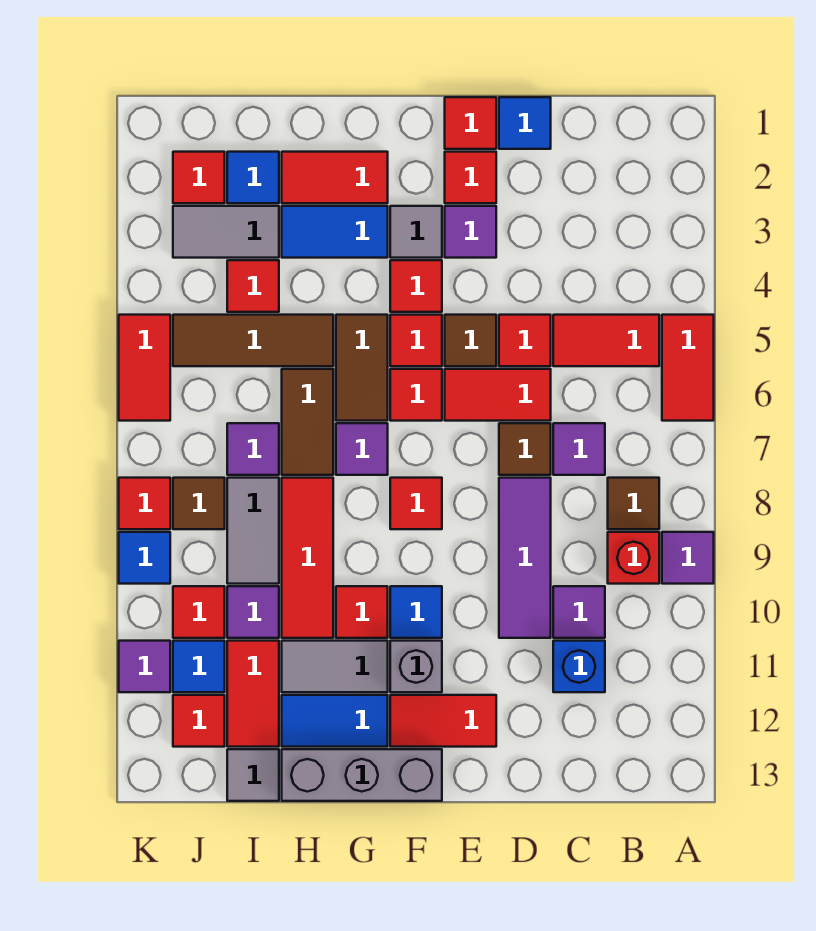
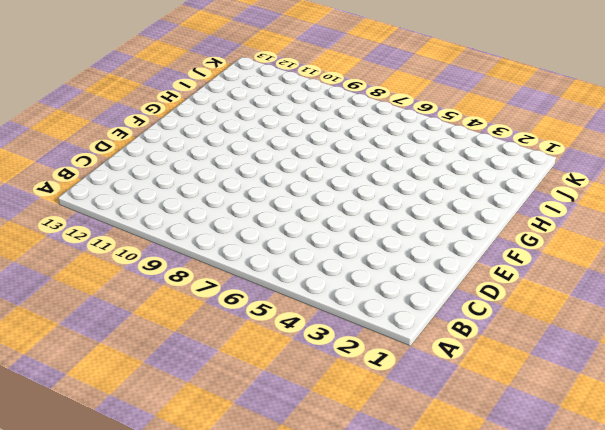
none -> red tile A5:A6 level 1
none -> purple tile A9 level 1
none -> red tile B5:C5 level 1
none -> brown tile B8 level 1

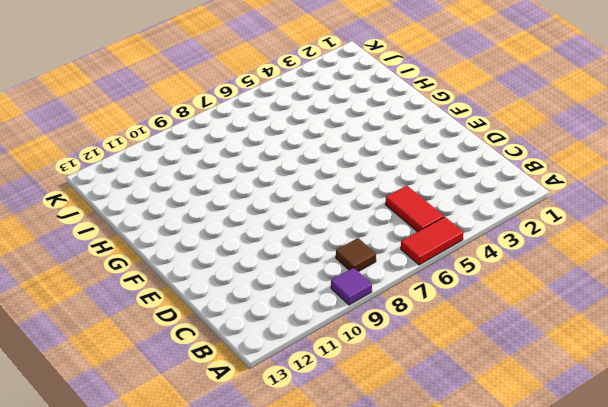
none -> red brick B9 level 1
none -> purple tile C7 level 1
none -> purple tile C10 level 1
none -> blue brick C11 level 1

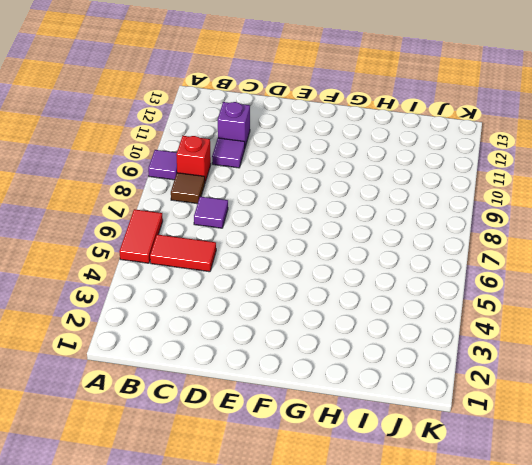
purple brick C11 level 1 -> blue brick C11 level 1
none -> blue tile D1 level 1
none -> red tile D5 level 1
none -> red tile D6:E6 level 1
none -> brown tile D7 level 1

